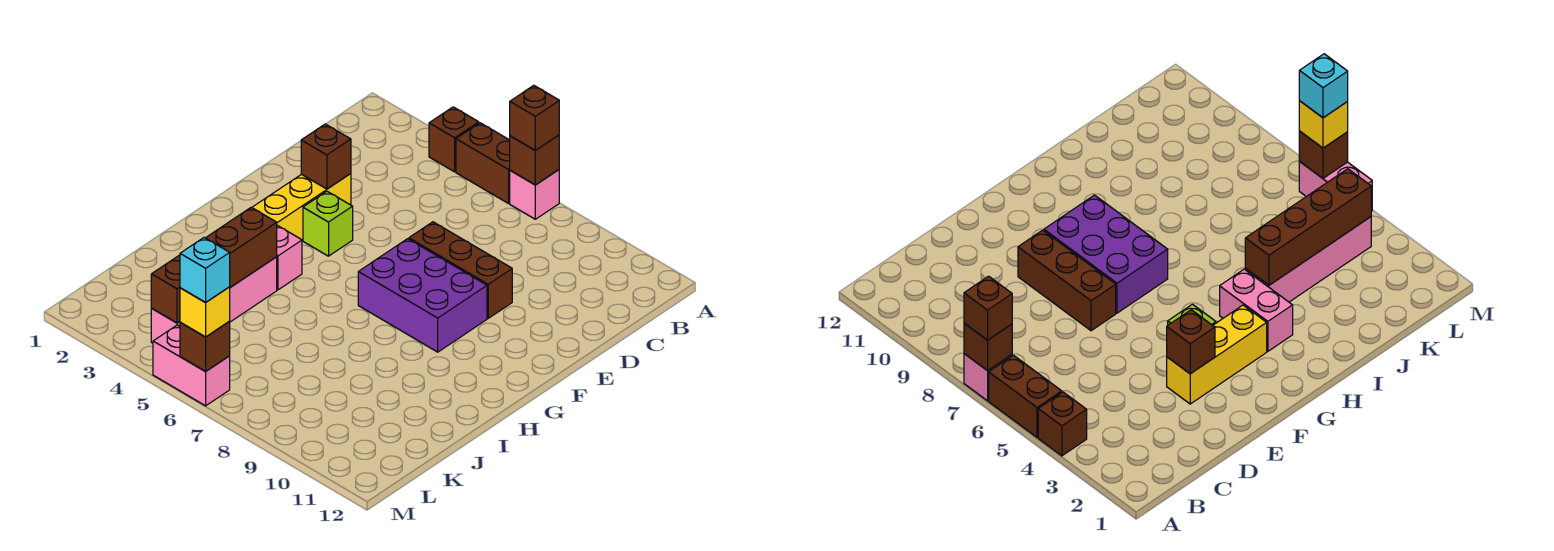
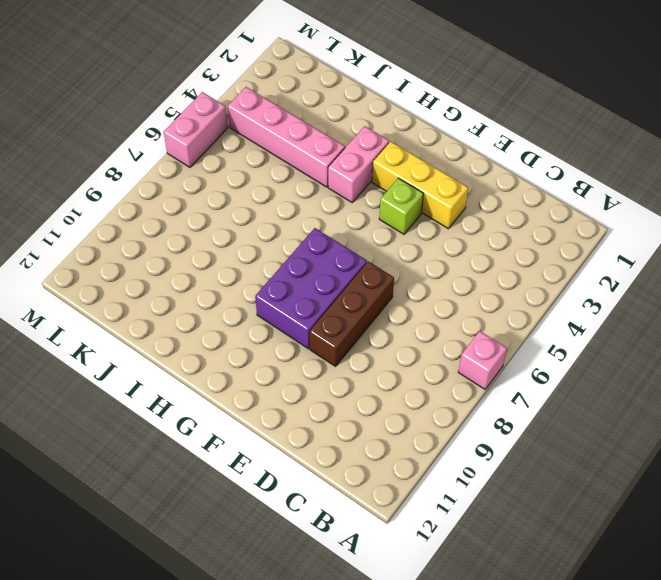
none -> brown brick A4 level 1
none -> brown brick A5:A6 level 1
none -> brown brick A7 level 2

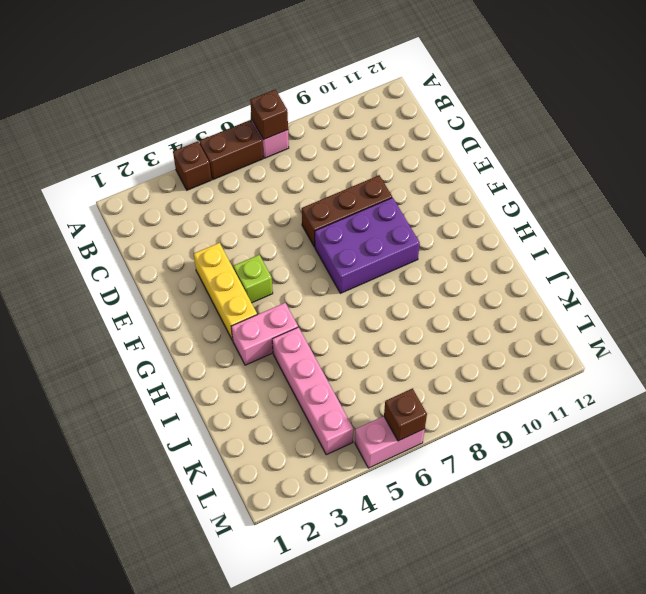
none -> brown brick E3 level 2
none -> brown brick I4:L4 level 2
none -> brown brick A7 level 3

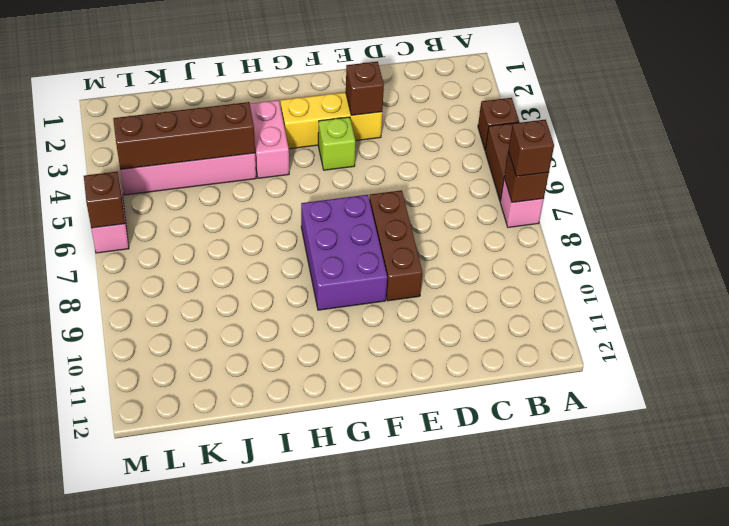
none -> yellow brick M6 level 3
none -> cyan brick M6 level 4

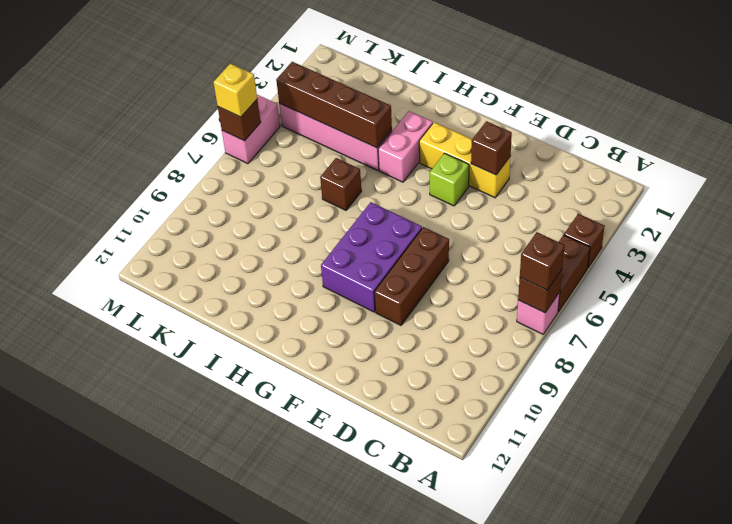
brown brick I6 level 1 -> none
none -> cyan brick M6 level 4

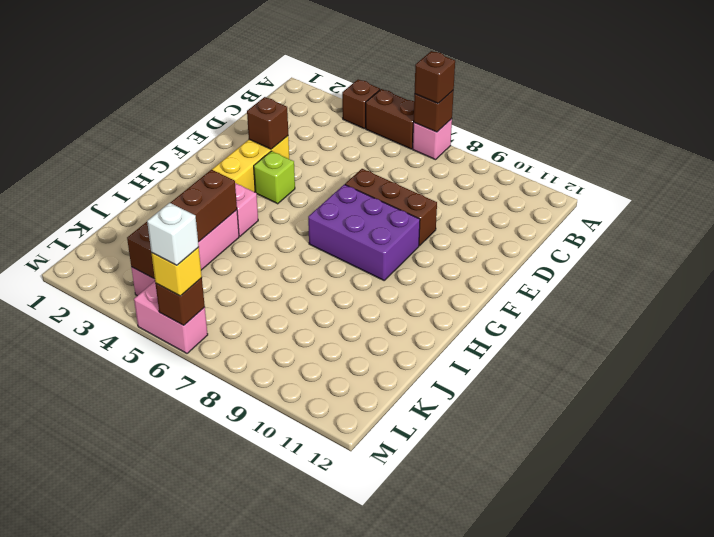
white brick M6 level 4 -> cyan brick M6 level 4

